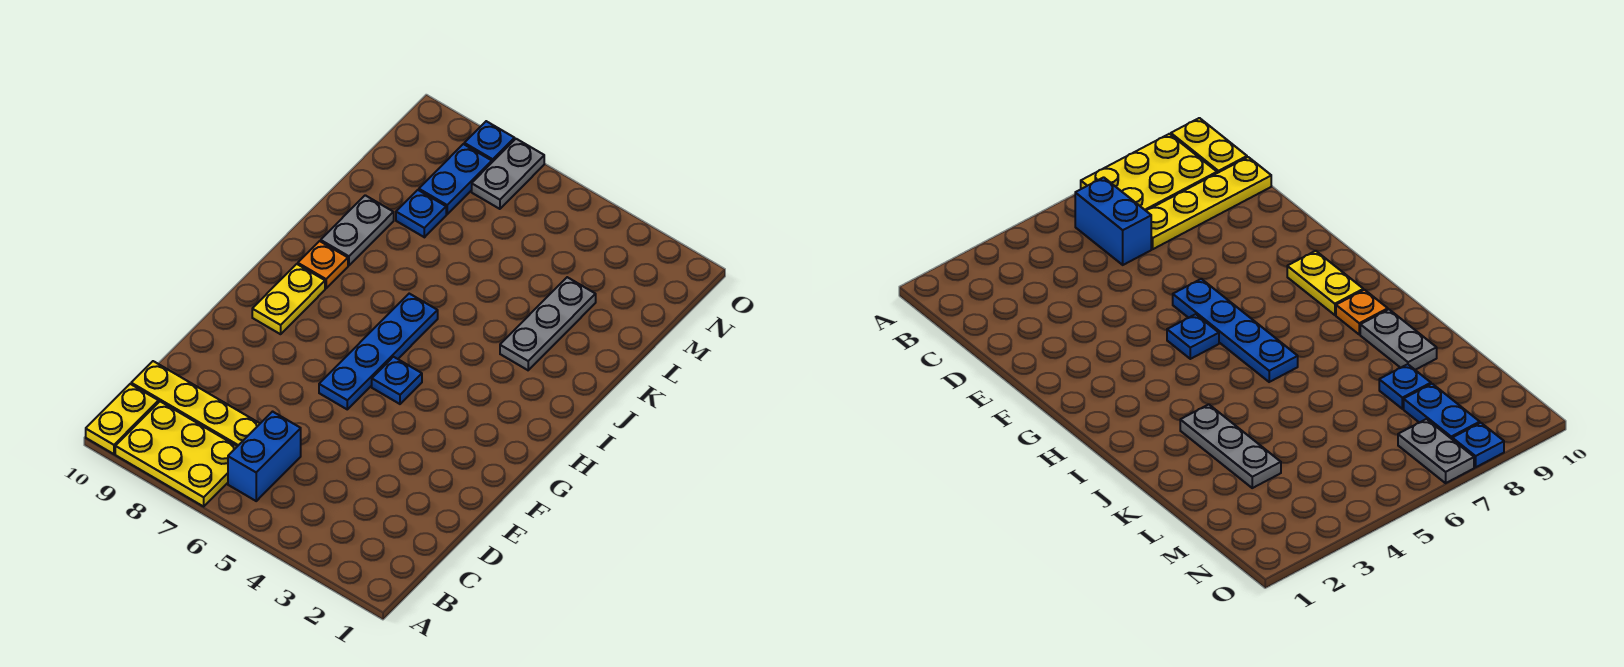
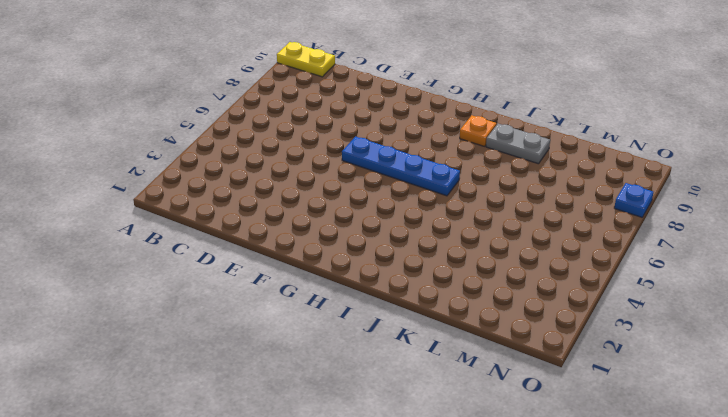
none -> yellow plate A7:B9 level 1
none -> blue brick B6:C6 level 1
none -> yellow plate C7:C10 level 1

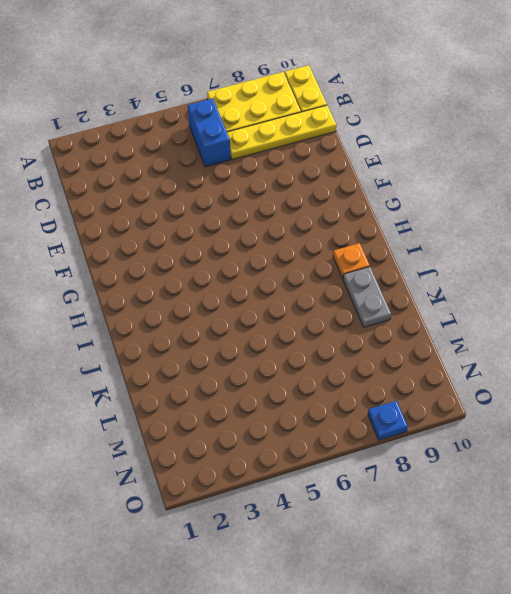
none -> blue plate F6:I6 level 1
none -> blue plate G5 level 1
none -> yellow plate G9:H9 level 1

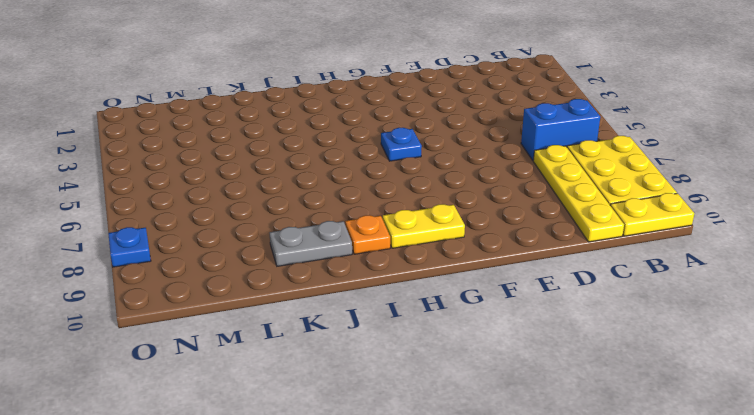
none -> blue plate F6:I6 level 1
none -> grey plate J3:L3 level 1
none -> blue plate L8 level 1

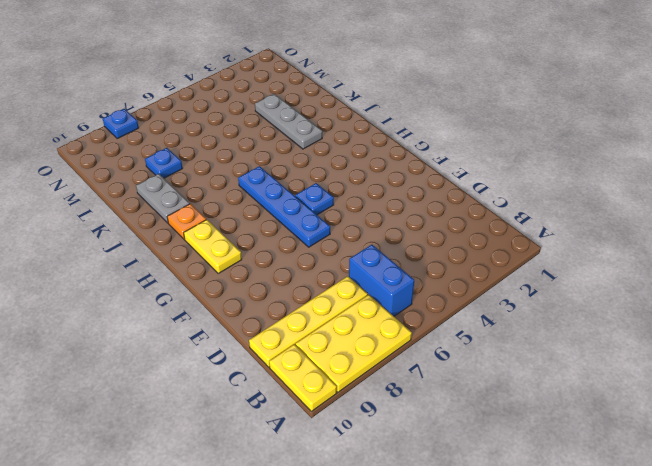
none -> blue plate M8:N8 level 1
none -> grey plate N7:O7 level 1

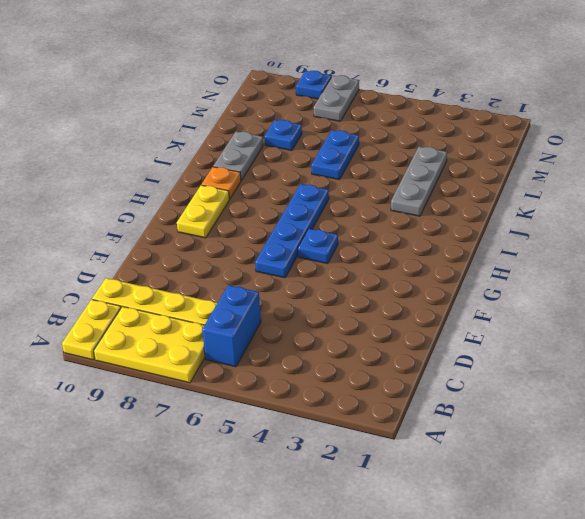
blue plate K6:L6 level 1 -> blue plate M8:N8 level 1

